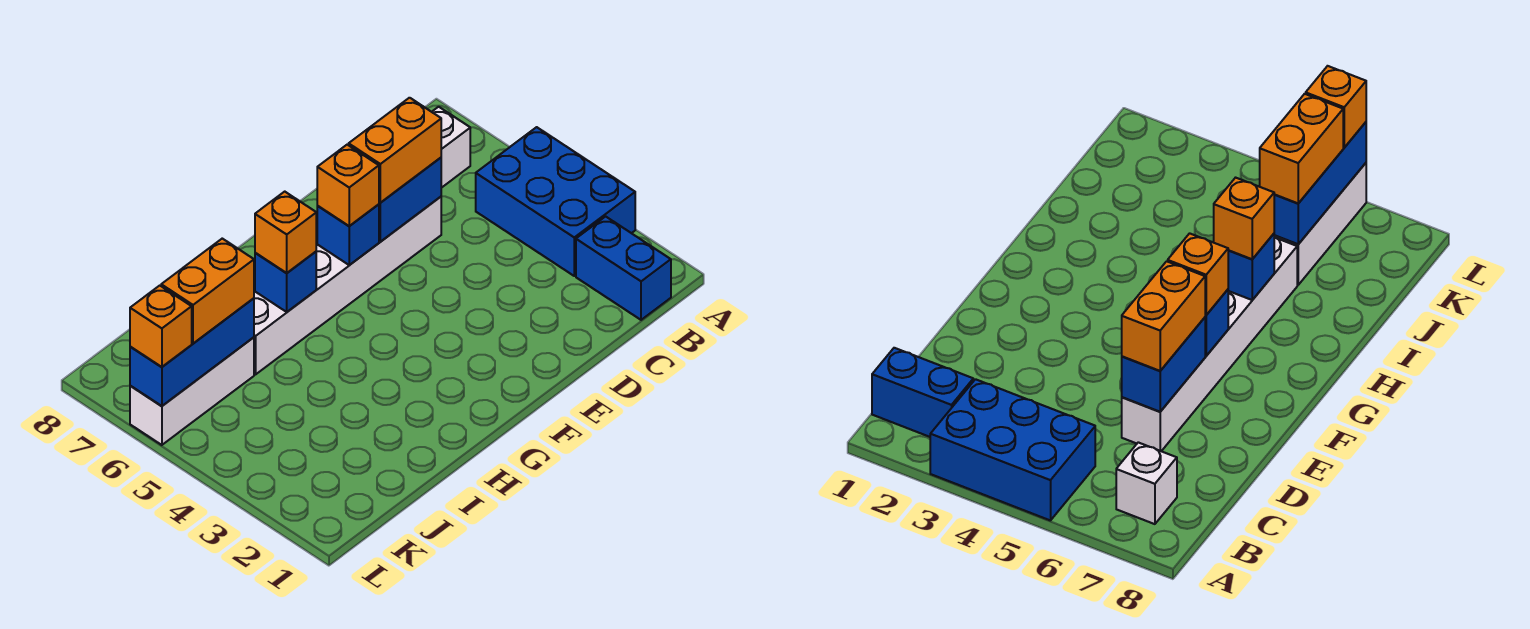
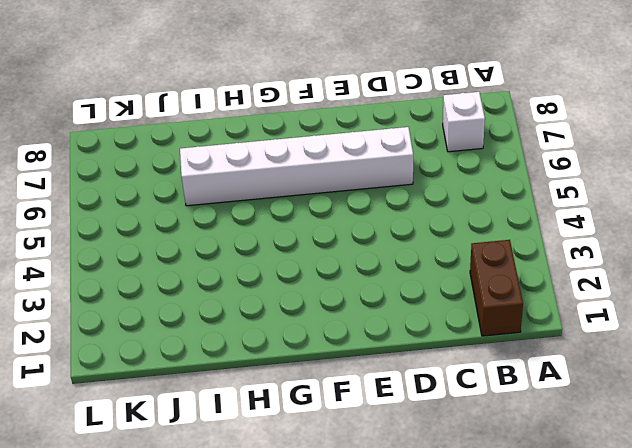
brown brick B1:B2 level 1 -> blue brick B1:B2 level 1
none -> blue brick A3:B5 level 1
none -> white brick J6:L6 level 1
none -> blue brick D6:E6 level 2

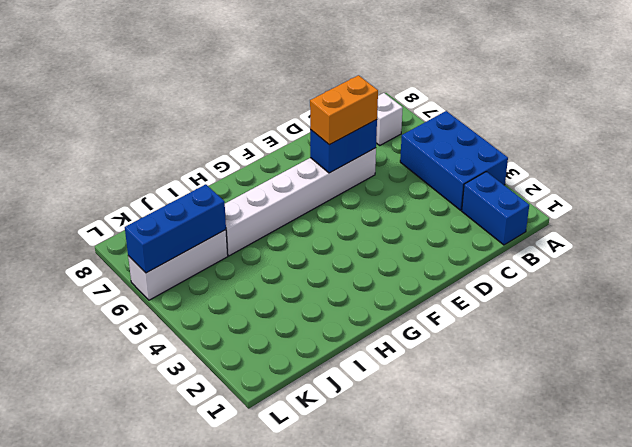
none -> blue brick F6 level 2
none -> blue brick H6 level 2
none -> orange brick F6 level 3

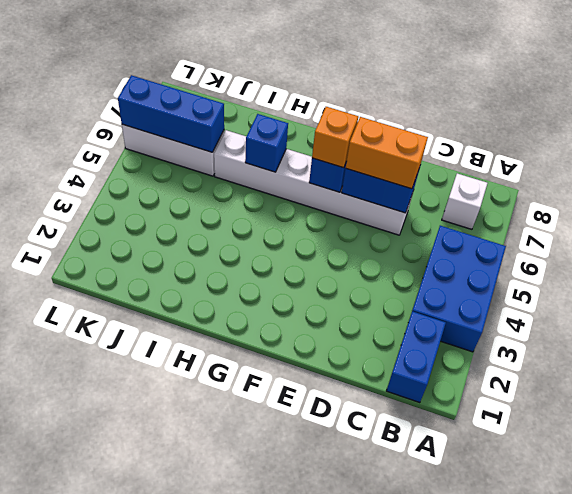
none -> orange brick H6 level 3
none -> orange brick J6:K6 level 3
none -> orange brick L6 level 3

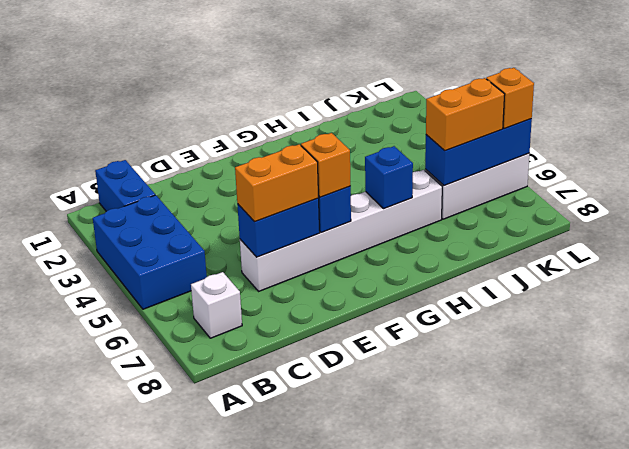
none -> orange brick H6 level 3

